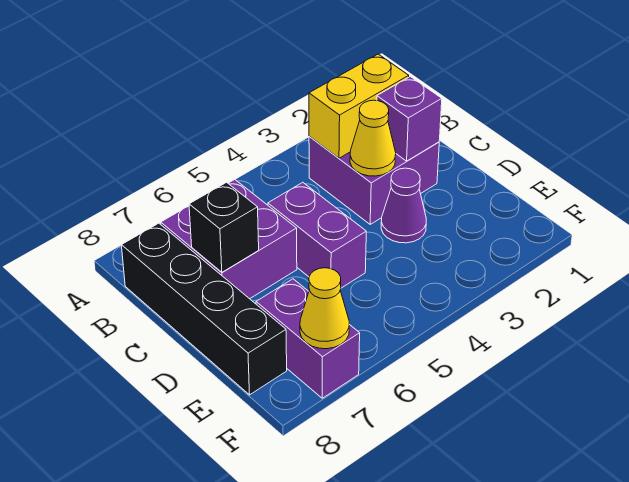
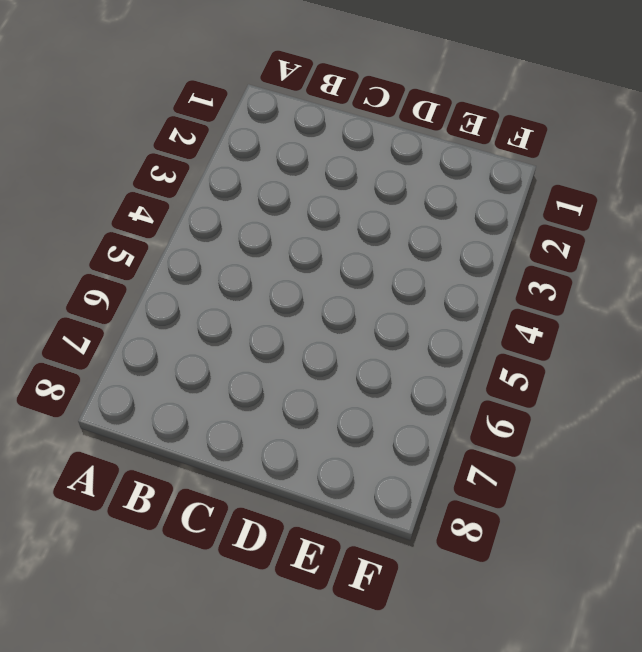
none -> purple brick B2:C3 level 1
none -> purple brick B6:C7 level 1

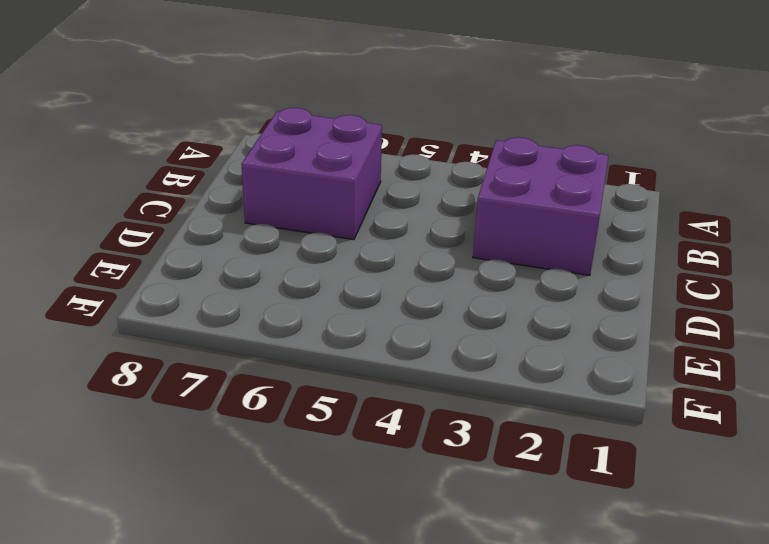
none -> black brick B8:E8 level 1
none -> purple brick C5:D5 level 1

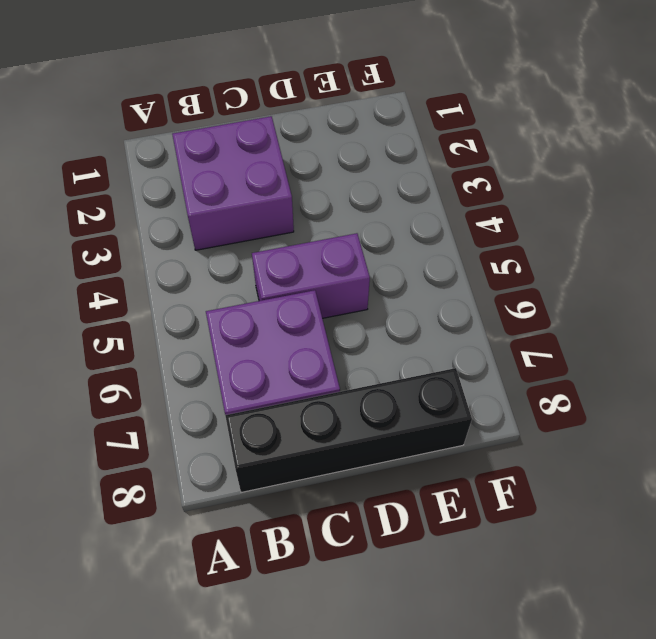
none -> purple cone D3 level 1
none -> purple brick E7:F7 level 1

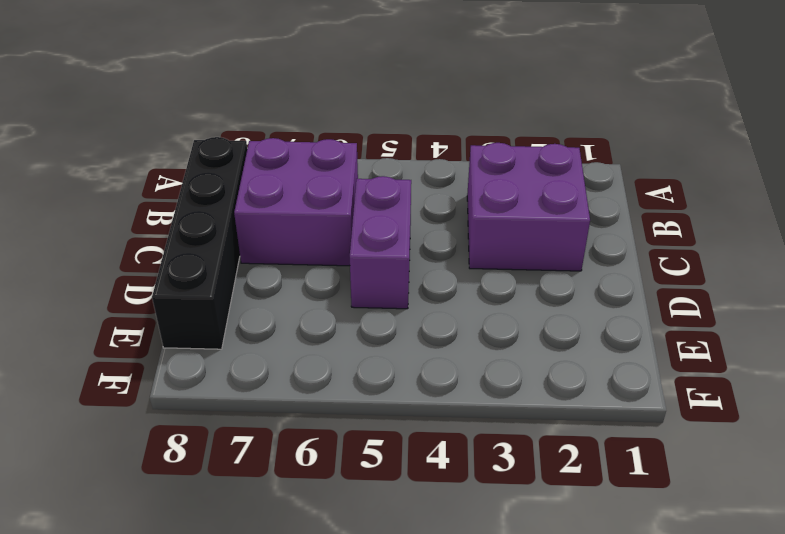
none -> purple cone D3 level 1
none -> purple brick E7:F7 level 1

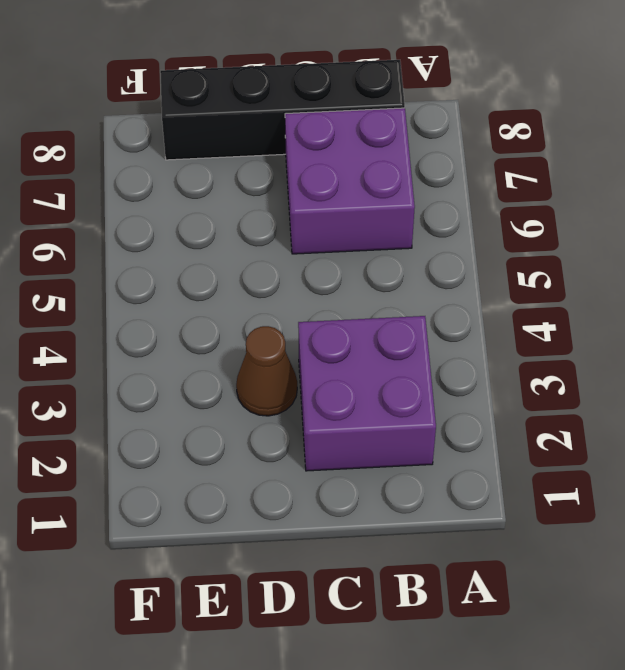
brown cone D3 level 1 -> purple cone D3 level 1
none -> purple brick C5:D5 level 1
none -> purple brick E7:F7 level 1

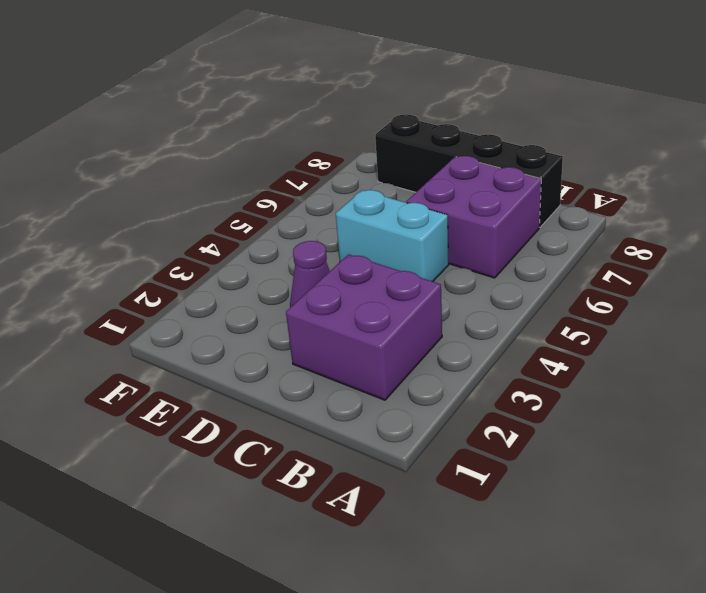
cyan brick C5:D5 level 1 -> purple brick C5:D5 level 1
none -> purple brick E7:F7 level 1
none -> yellow brick B2:B3 level 2

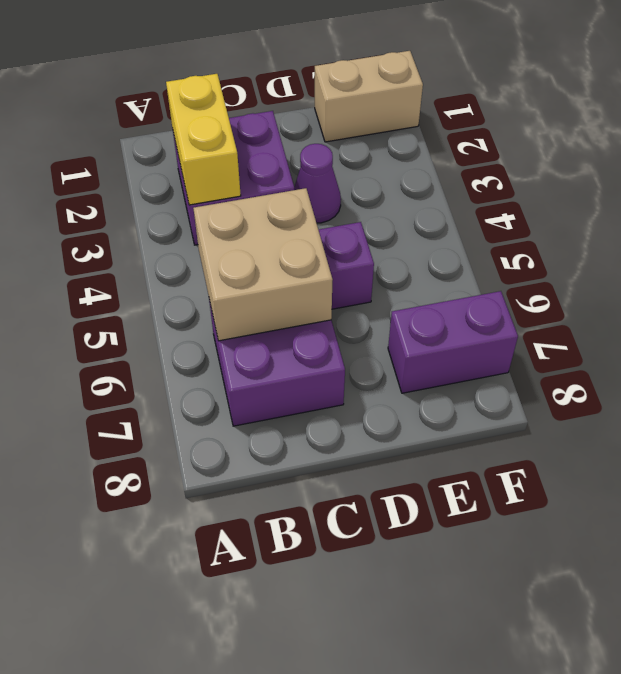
tan brick B5:C6 level 2 -> none
tan brick E1:F1 level 1 -> none
none -> black brick B8:E8 level 1
none -> purple brick C2 level 2

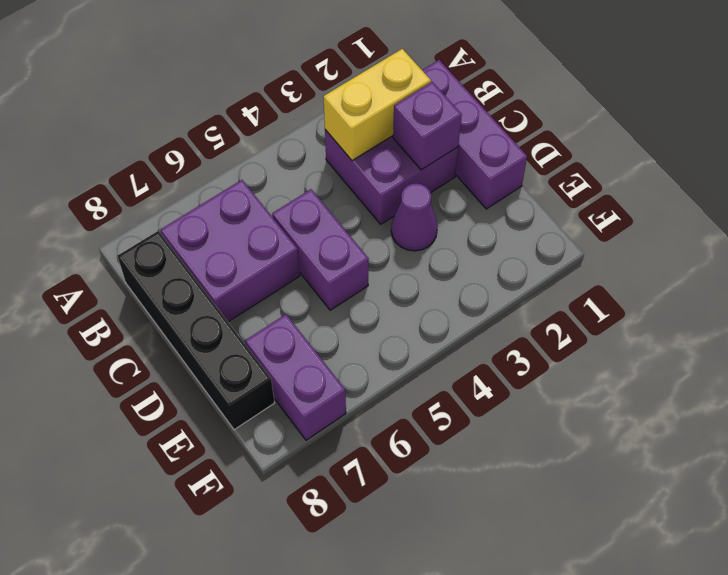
purple brick B1:D1 level 1 -> none
none -> yellow cone C3 level 2
none -> black brick C7 level 2

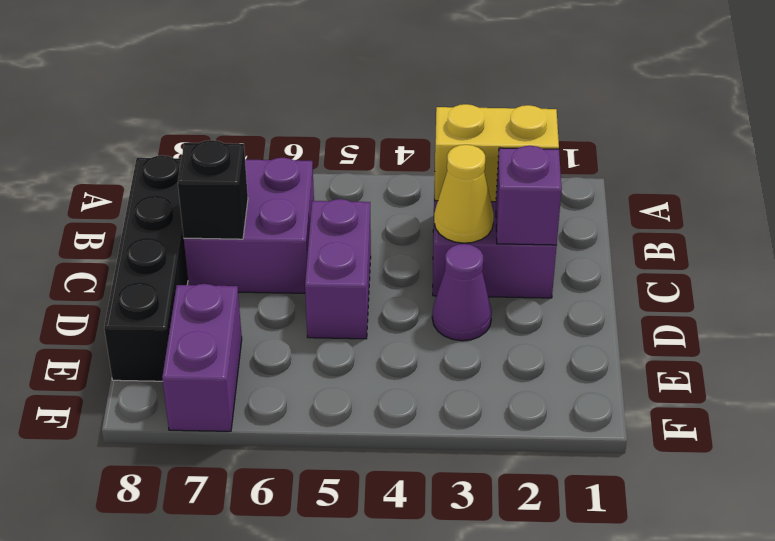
none -> yellow cone F7 level 2

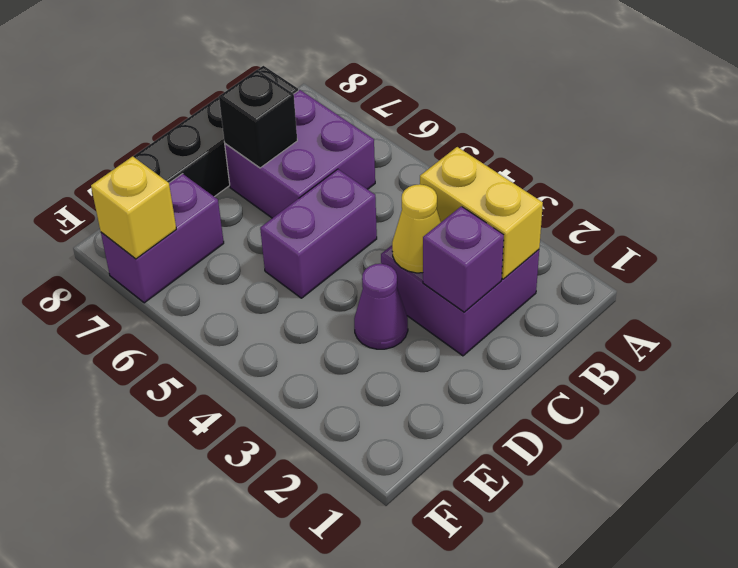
yellow brick F7 level 2 -> yellow cone F7 level 2

